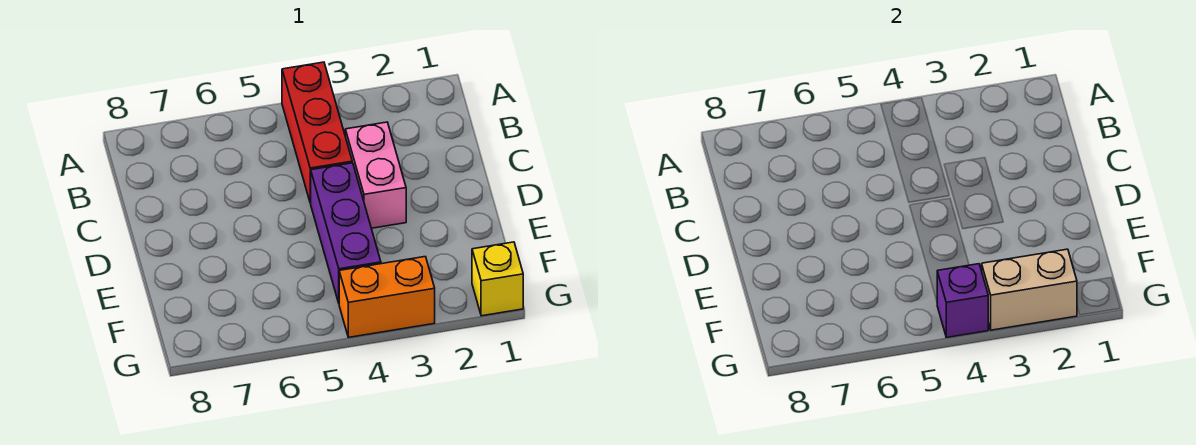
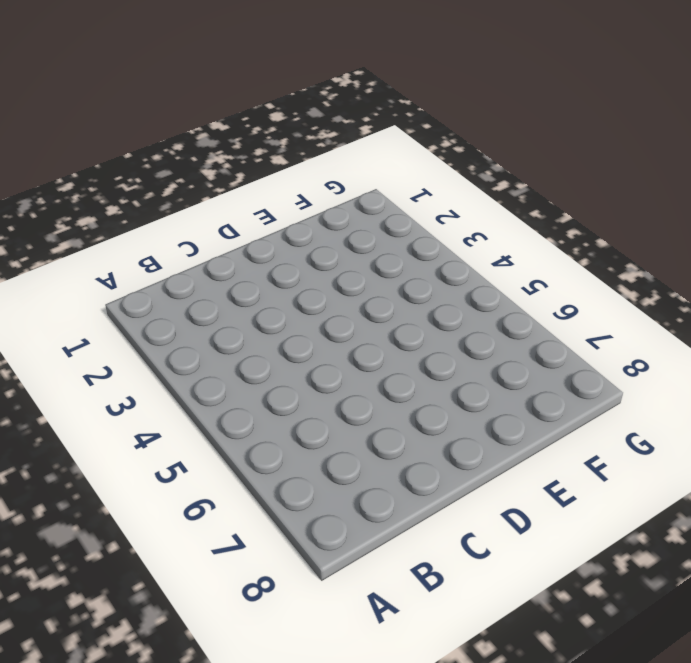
none -> red brick A4:C4 level 1
none -> pink brick C3:D3 level 1

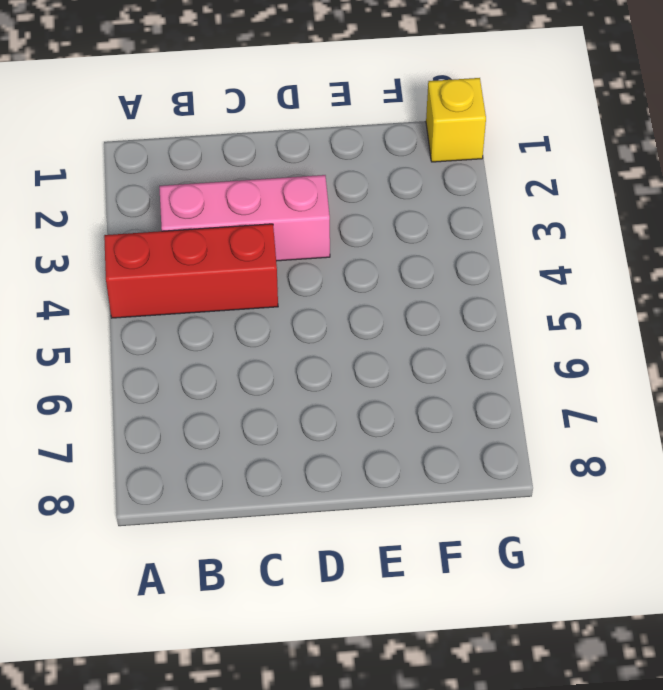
pink brick B3:D3 level 1 -> pink brick C3:D3 level 1
none -> purple brick D4:F4 level 1
none -> orange brick G3:G4 level 1

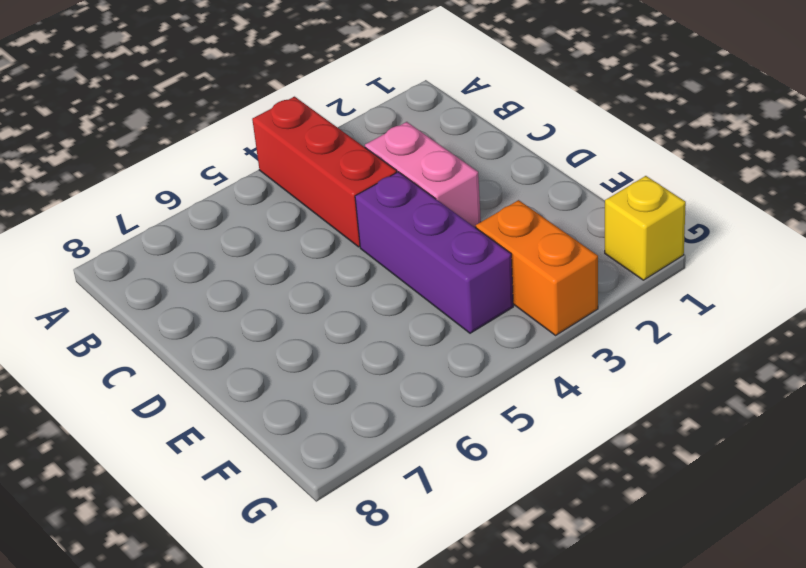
orange brick F3:G3 level 1 -> orange brick G3:G4 level 1
none -> tan brick G2:G3 level 2
none -> purple brick G4 level 2

